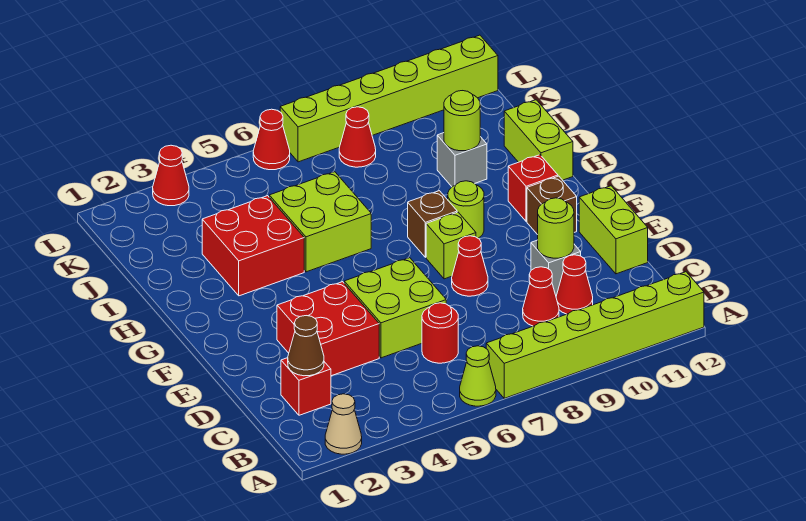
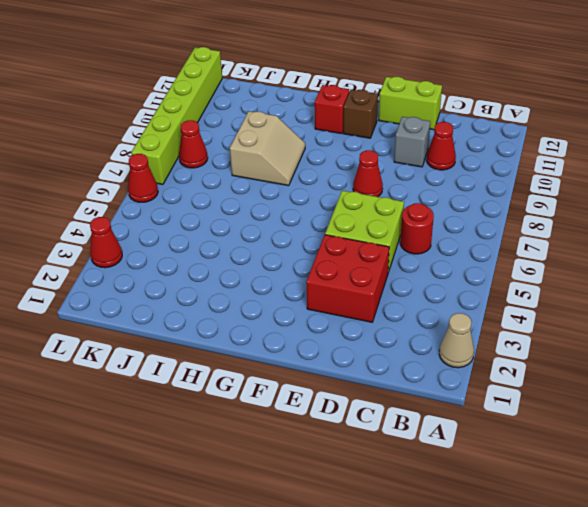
tan slope H8:I9 level 1 top I -> none
none -> lime cone A6 level 1
none -> lime brick A7:A12 level 1
none -> red brick C2 level 1

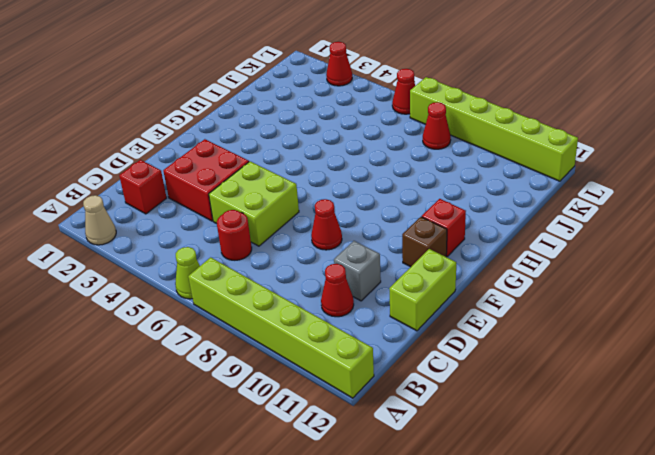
none -> red cone C9 level 1
none -> lime brick F8 level 1
none -> brown brick G8 level 1

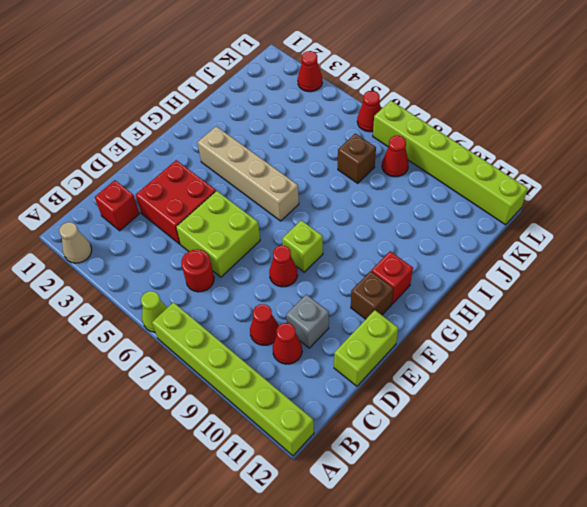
tan brick G3:G6 level 1 -> none
brown brick J7 level 1 -> brown brick G8 level 1
none -> lime round brick G9 level 1
none -> red brick H3:I4 level 1
none -> lime brick H5:I6 level 1

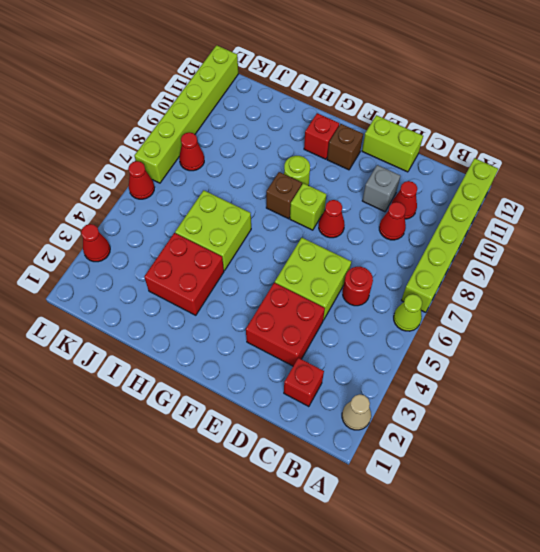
none -> lime brick H12:I12 level 1
none -> grey brick I10 level 1
none -> brown cone C2 level 2

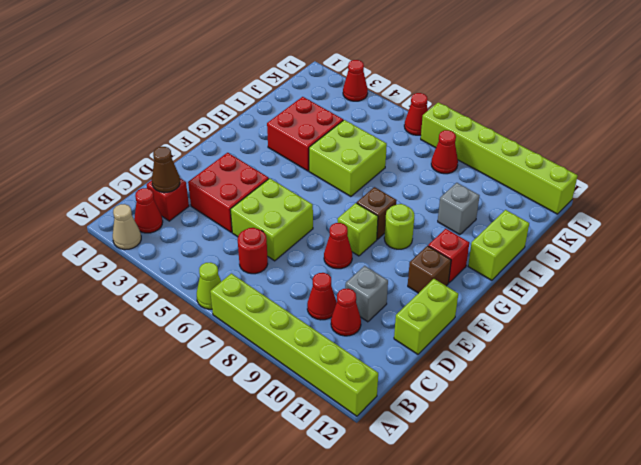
red cone B2 level 1 -> none
none -> lime round brick D10 level 2
none -> lime round brick I10 level 2

